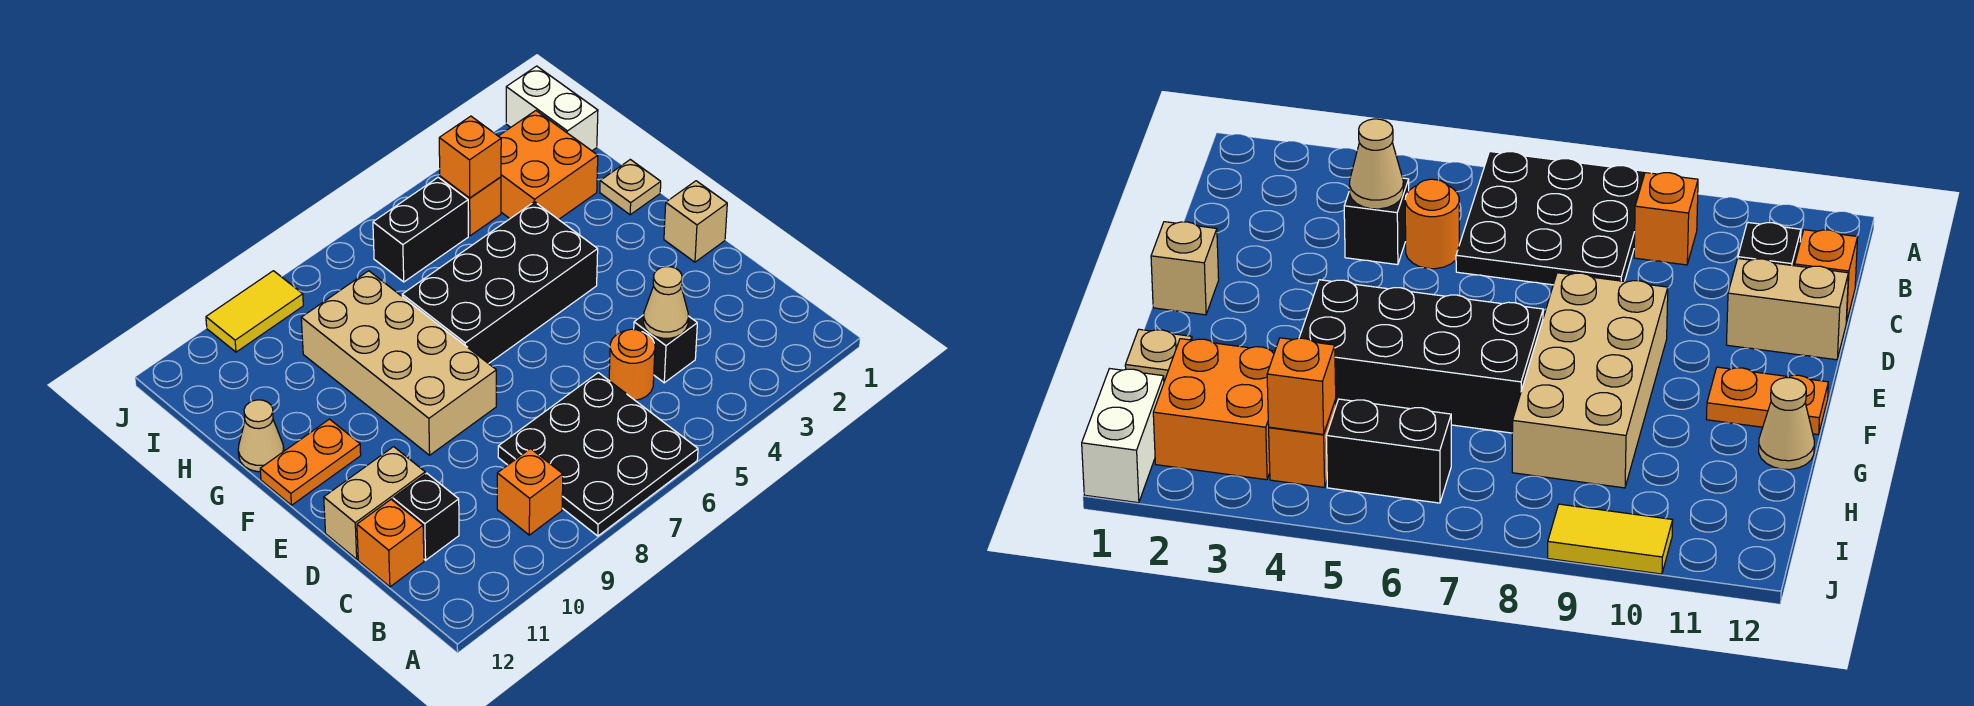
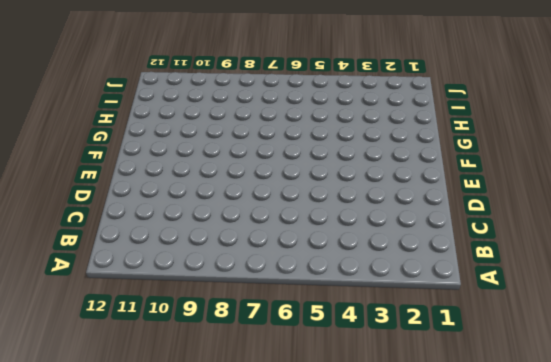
none -> black plate A6:C8 level 1
none -> orange brick B9 level 1
none -> black brick C4 level 1

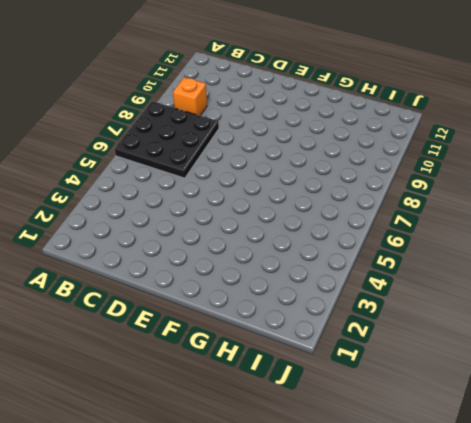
none -> black brick C4 level 1
none -> orange round brick C5 level 1
none -> black brick C11 level 1

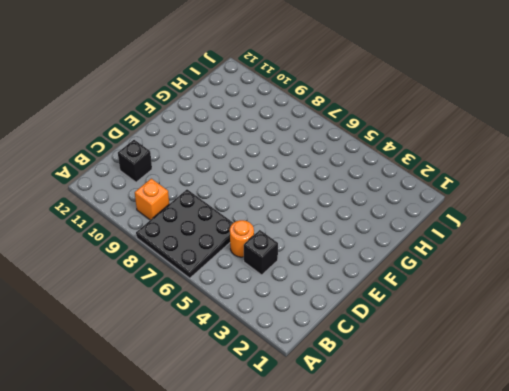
none -> orange brick C12 level 1
none -> tan brick D11:D12 level 1
none -> tan brick E1 level 1

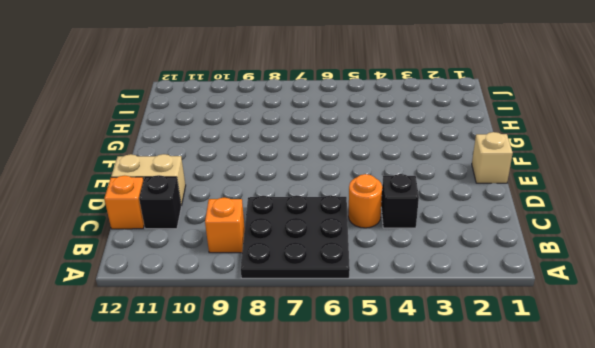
none -> tan brick E8:H9 level 1
none -> black brick F4:G7 level 1
none -> orange plate F11:F12 level 1

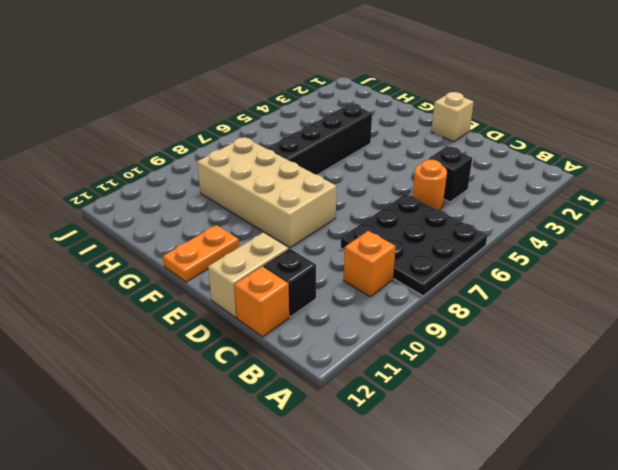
black brick G4:G7 level 1 -> black brick F4:G7 level 1
none -> tan plate G1 level 1
none -> tan cone G12 level 1
none -> orange brick H2:I3 level 1

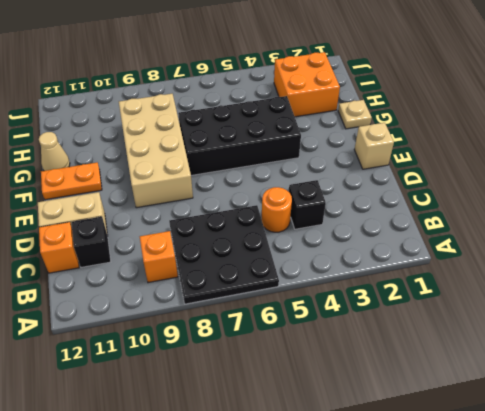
none -> white brick I1:J1 level 1
none -> orange brick I4 level 1
none -> black brick I5:I6 level 1

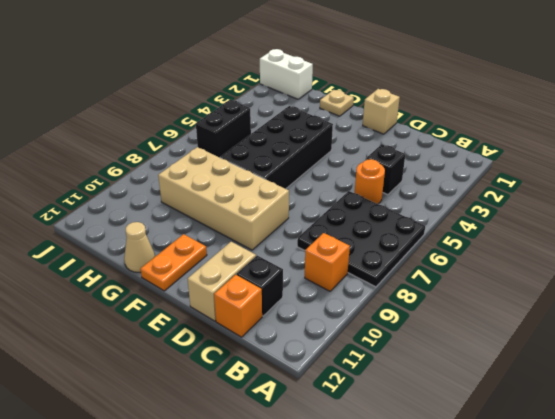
none -> orange brick H2:I3 level 1
none -> orange brick I4 level 1
none -> yellow tile J9:J10 level 1

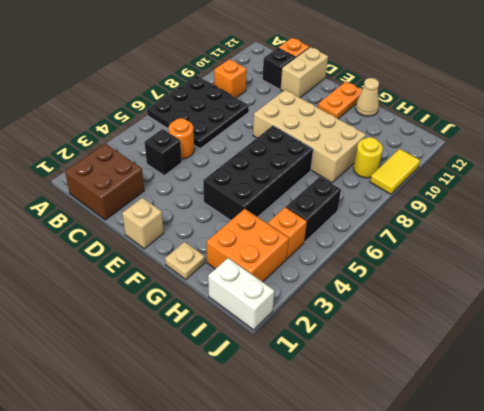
brown brick B1:C2 level 1 -> none
yellow round brick I9 level 1 -> none
none -> tan cone C4 level 2
none -> orange brick I4 level 2

